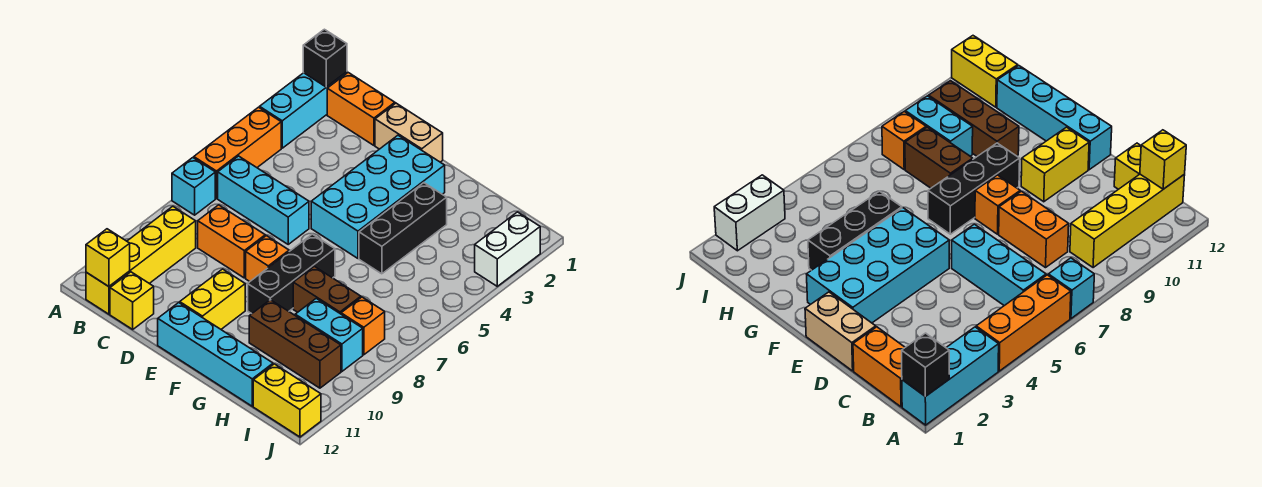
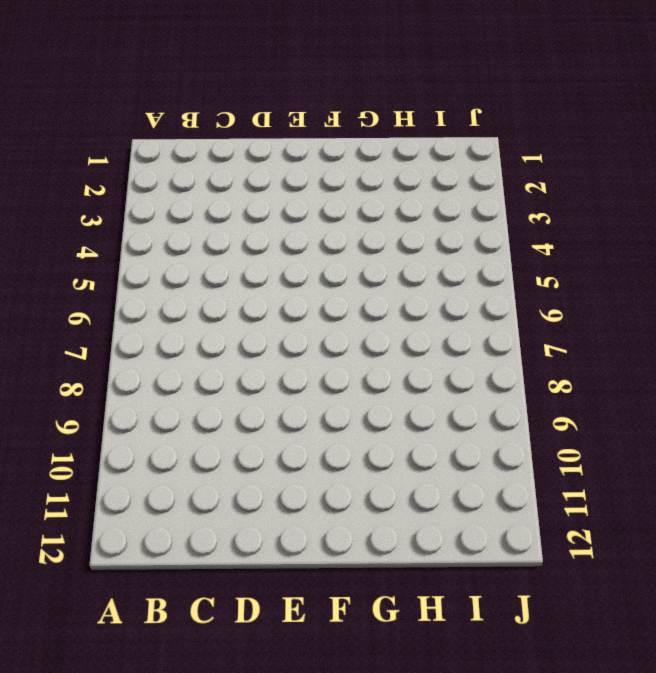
none -> cyan brick A1:A3 level 1
none -> orange brick A4:A6 level 1
none -> cyan brick A7 level 1

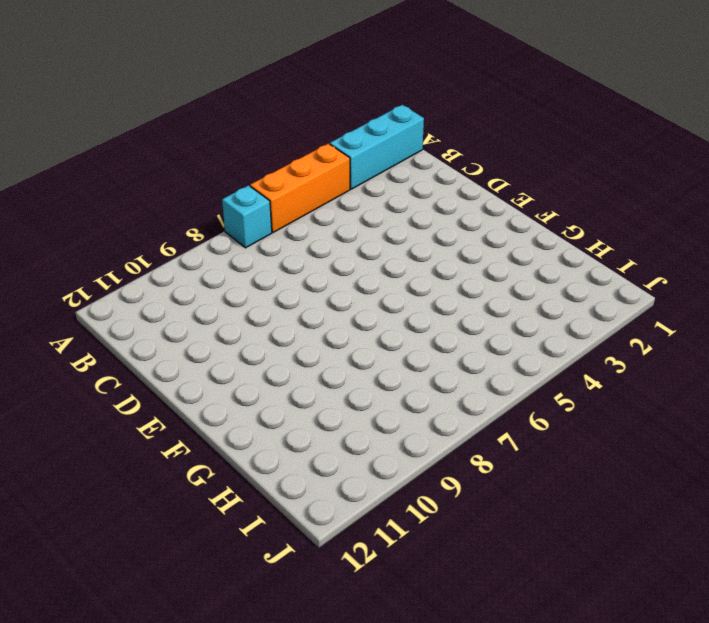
none -> orange brick B1:C1 level 1
none -> cyan brick B6:D6 level 1
none -> yellow brick B9:B12 level 1

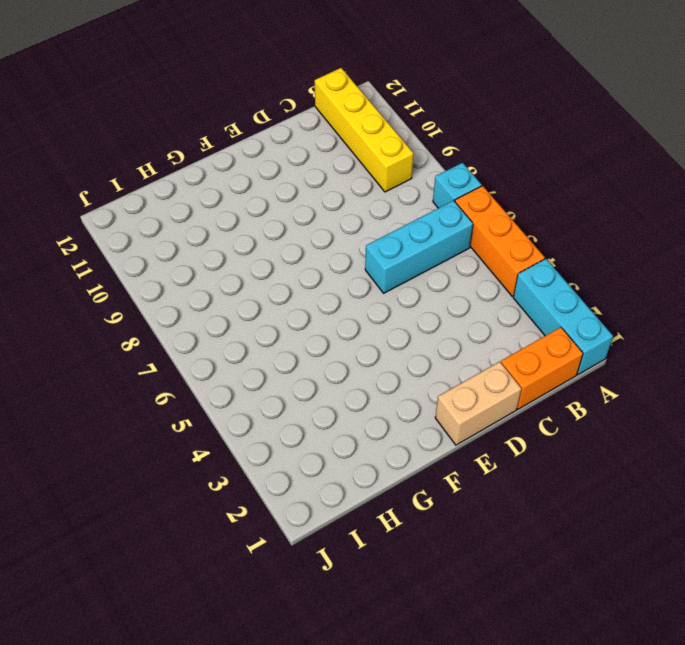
none -> orange brick C8:D8 level 1
none -> yellow brick C12 level 1
none -> cyan brick E2:F5 level 1

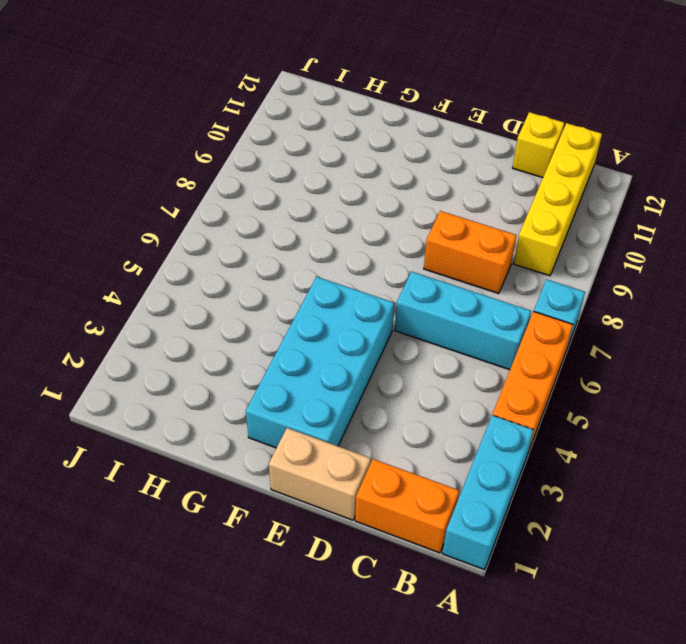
none -> orange brick E8 level 1
none -> yellow brick E10:E11 level 1
none -> cyan brick E12:H12 level 1

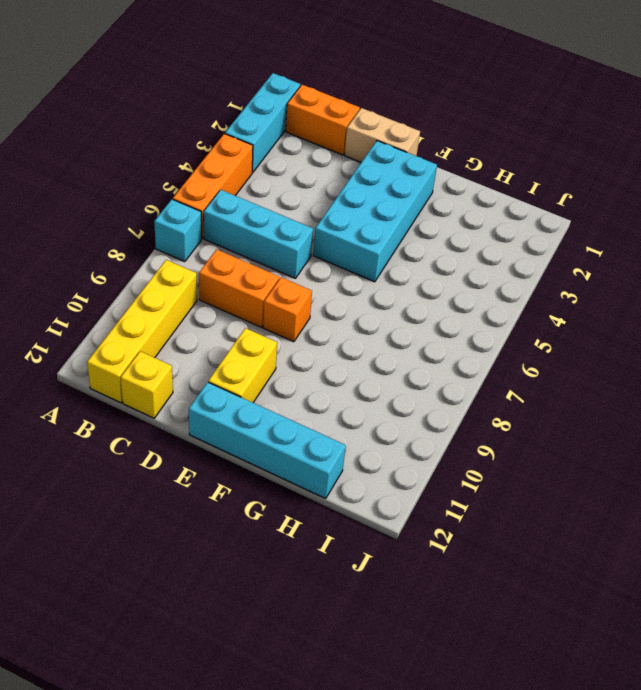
none -> black brick F7:F9 level 1
none -> black brick G3:G5 level 1
none -> brown brick G8:H8 level 1

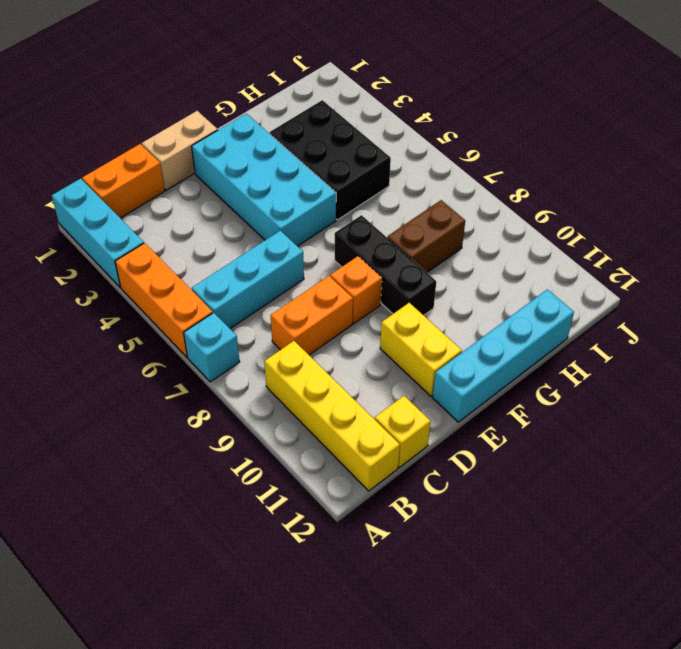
black brick G3:H5 level 1 -> black brick G3:G5 level 1
none -> brown brick G10:I10 level 1
none -> cyan brick H9:I9 level 1
none -> orange brick I8 level 1

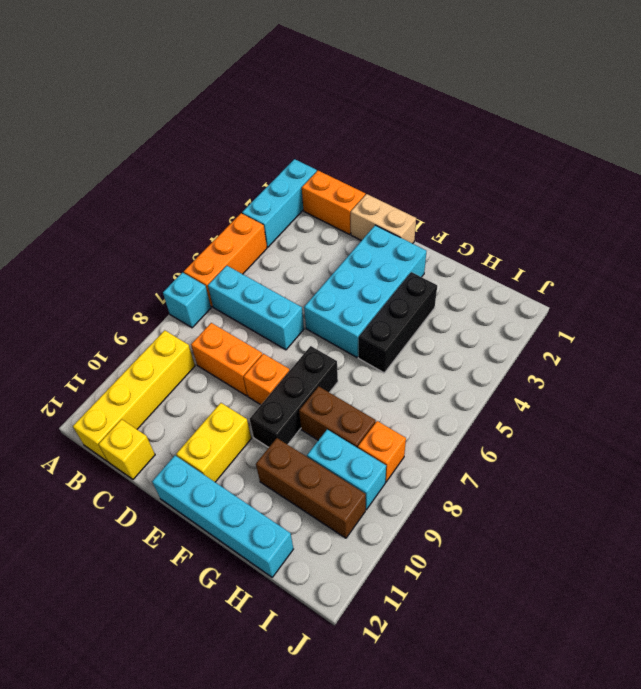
none -> yellow brick I12:J12 level 1
none -> white brick J2:J3 level 1
none -> black brick A1 level 2

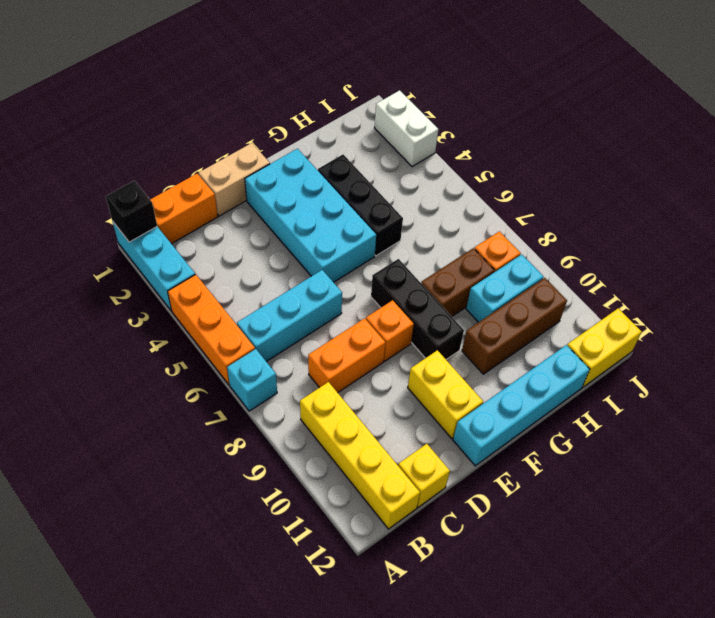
none -> yellow brick B12 level 2

